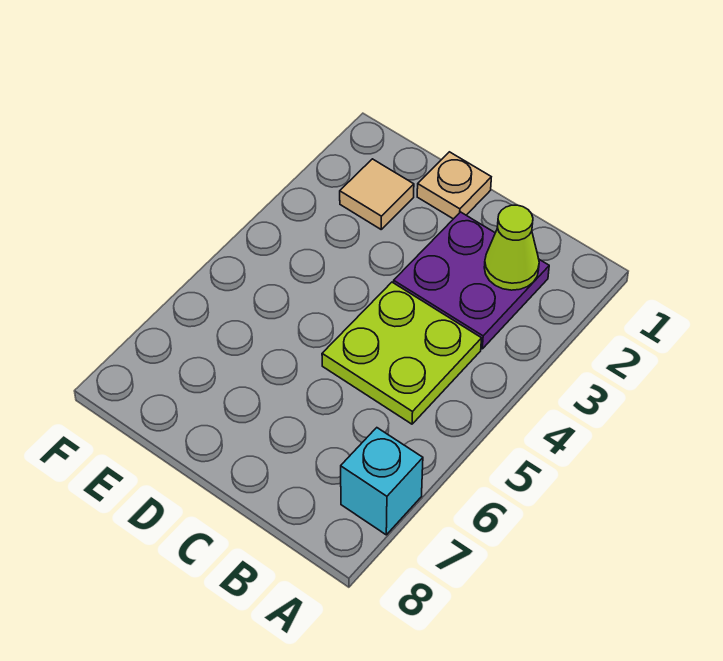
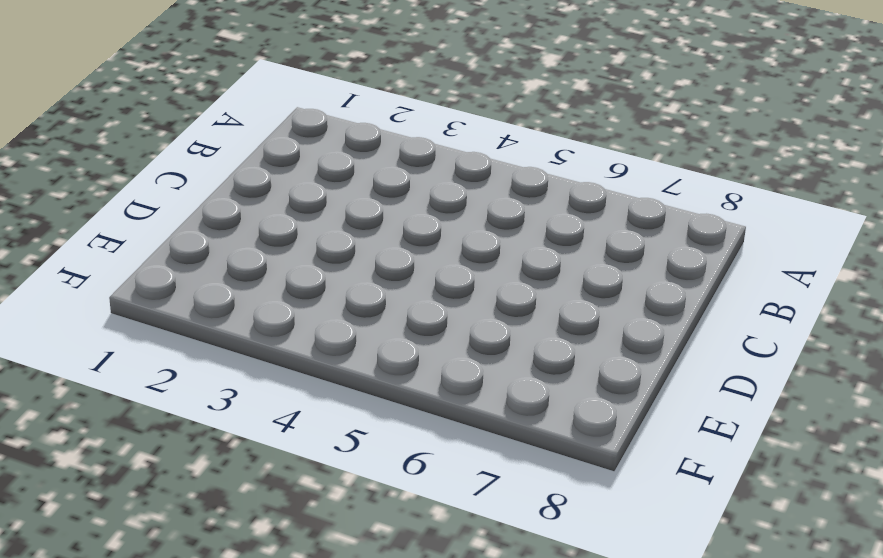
none -> cyan brick A7 level 1
none -> purple plate B2:C3 level 1

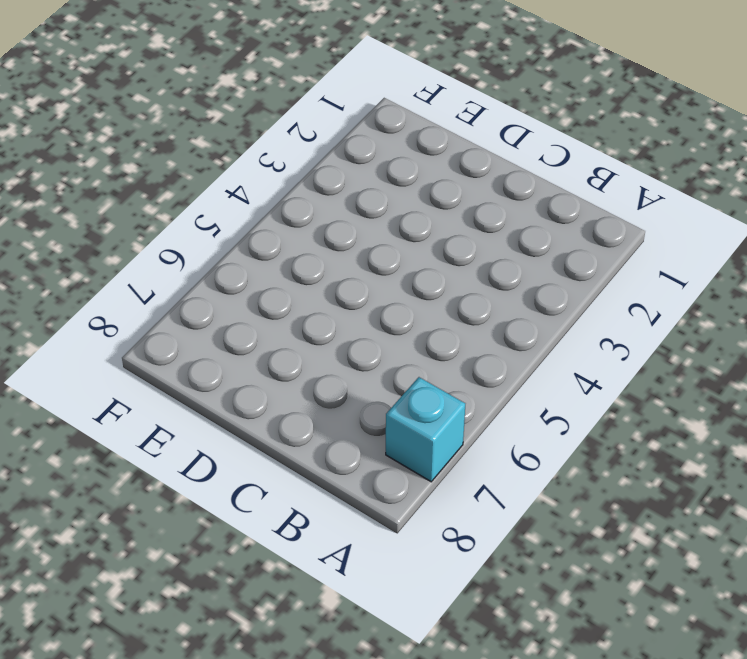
none -> purple plate B2:C3 level 1
none -> lime plate B4:C5 level 1

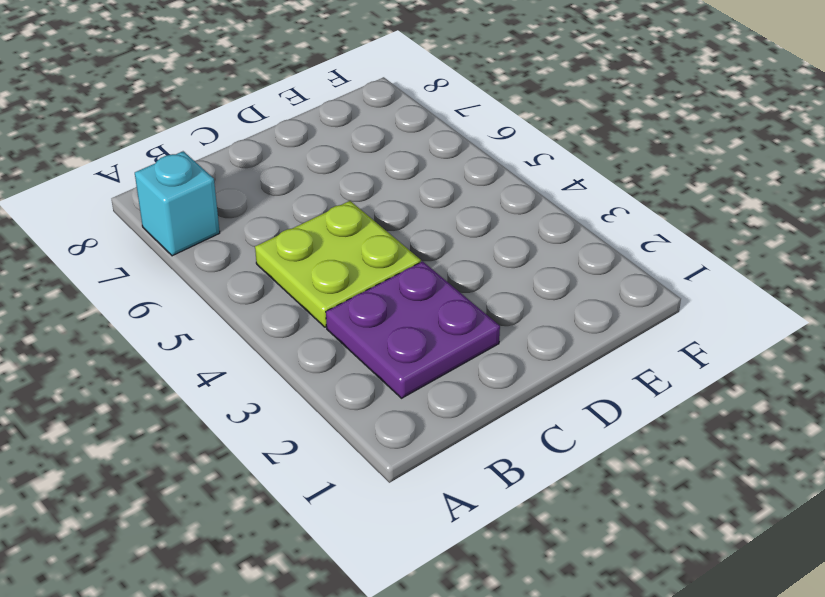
none -> tan plate D1 level 1
none -> tan tile E2 level 1

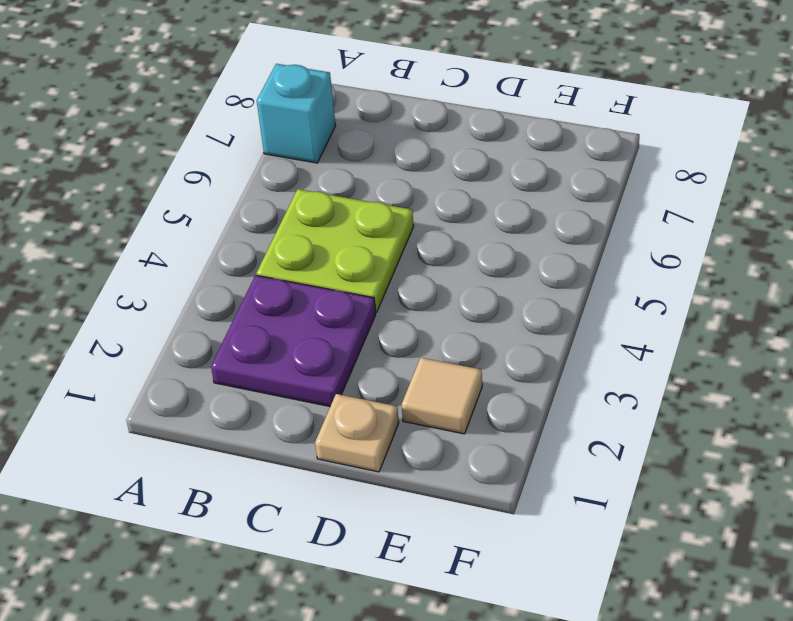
none -> lime cone B2 level 2

